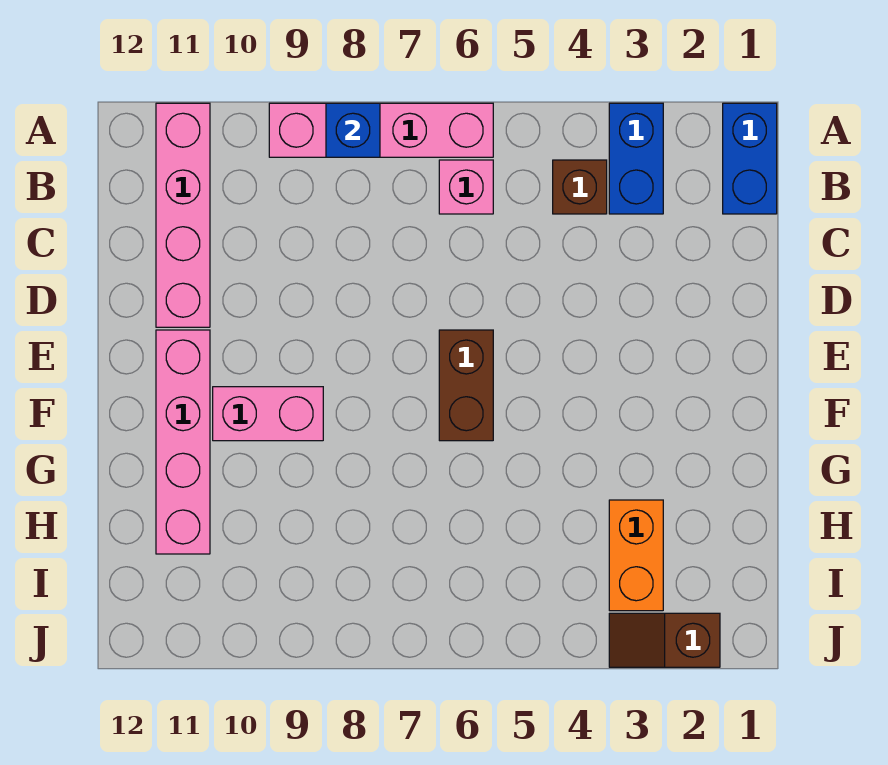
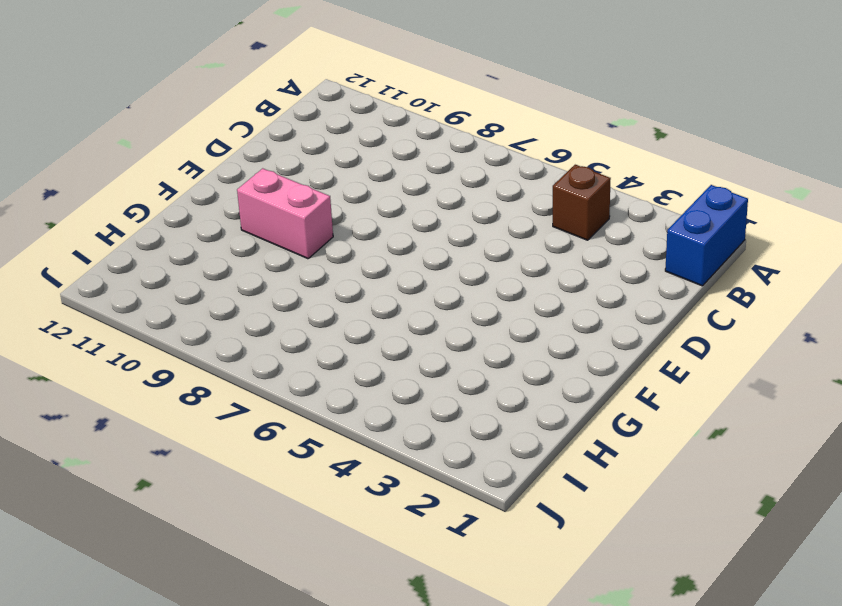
none -> blue brick A3:B3 level 1
none -> pink brick A6:A9 level 1
none -> pink brick A11:D11 level 1

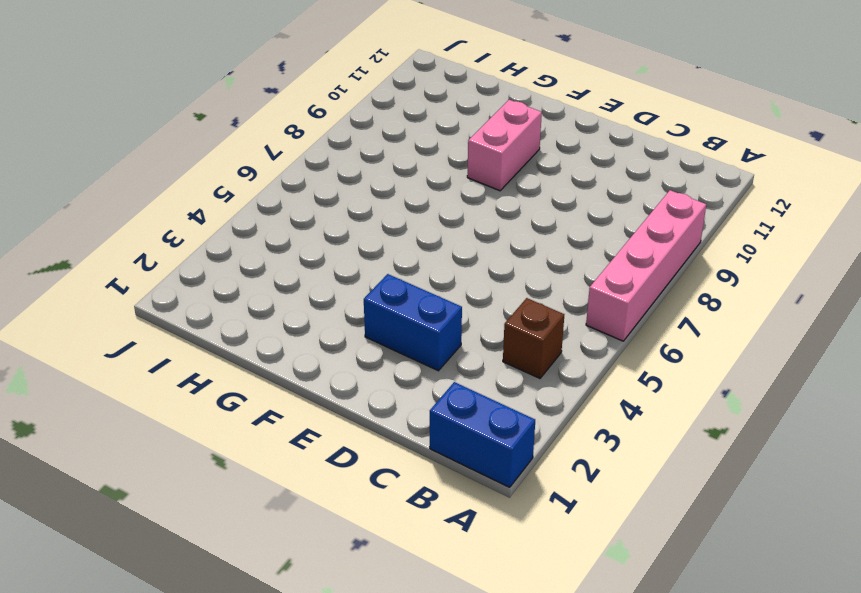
blue brick D3:E3 level 1 -> blue brick A3:B3 level 1
none -> pink brick A11:D11 level 1
none -> pink brick B6 level 1
none -> brown brick E6:F6 level 1

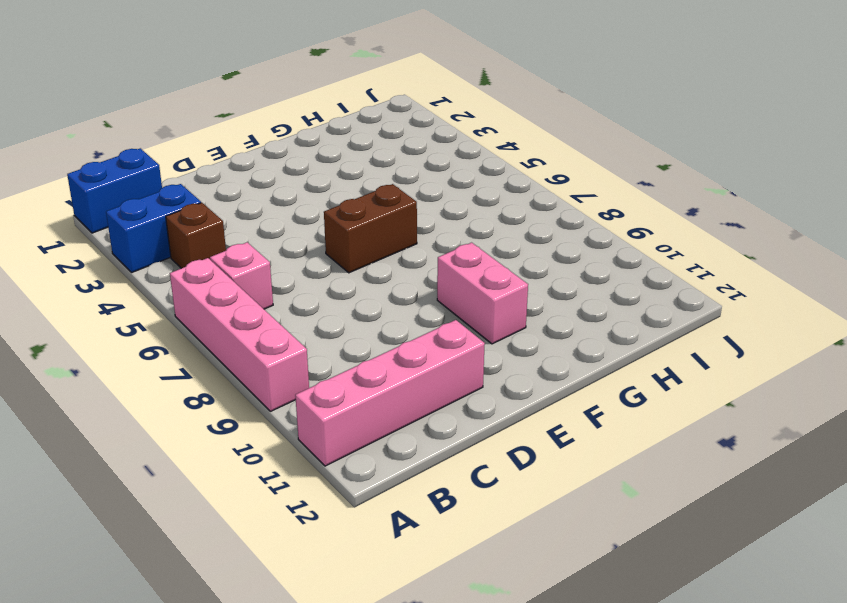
none -> pink brick E11:H11 level 1
none -> orange brick H3:I3 level 1
none -> brown slope J2:J3 level 1 top 2

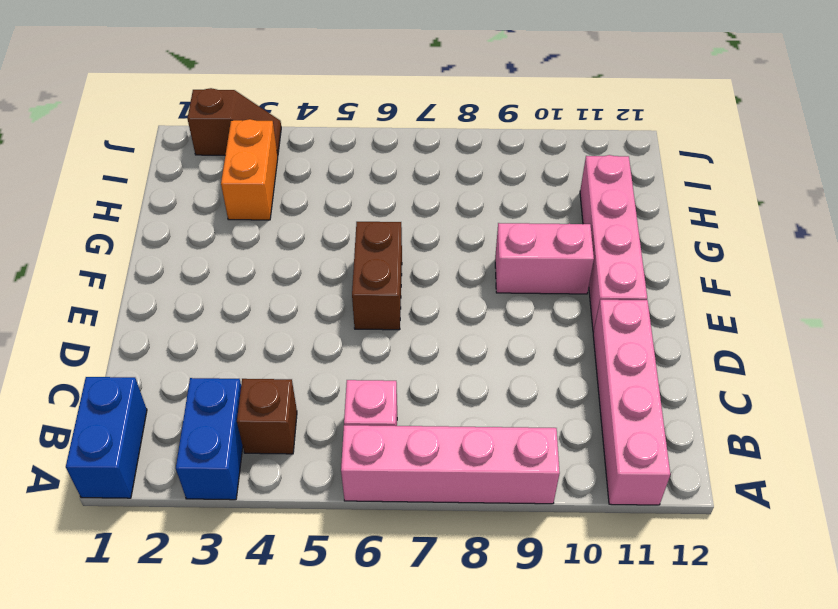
none -> blue brick A8 level 2

